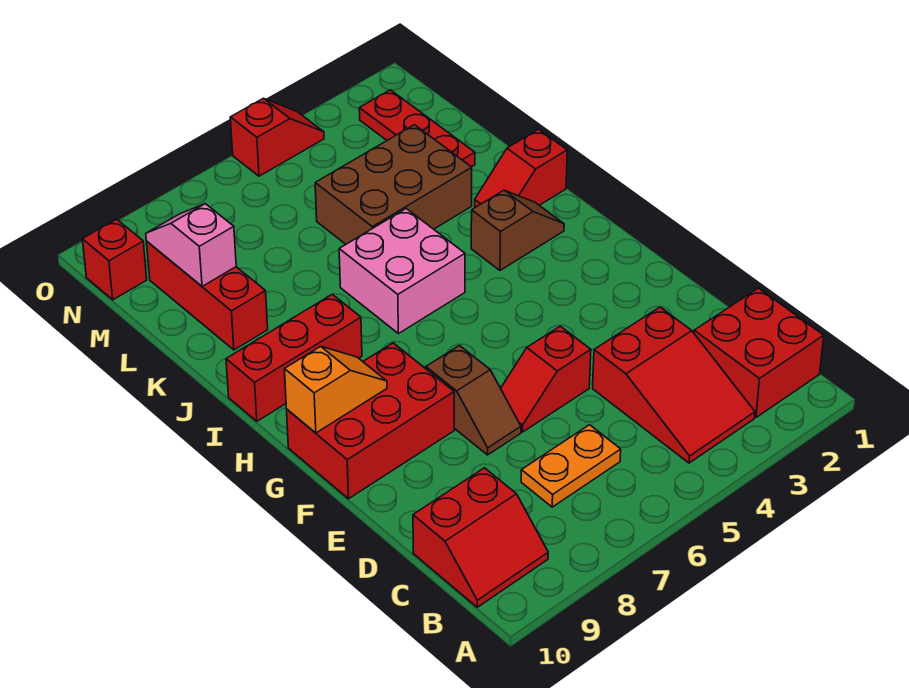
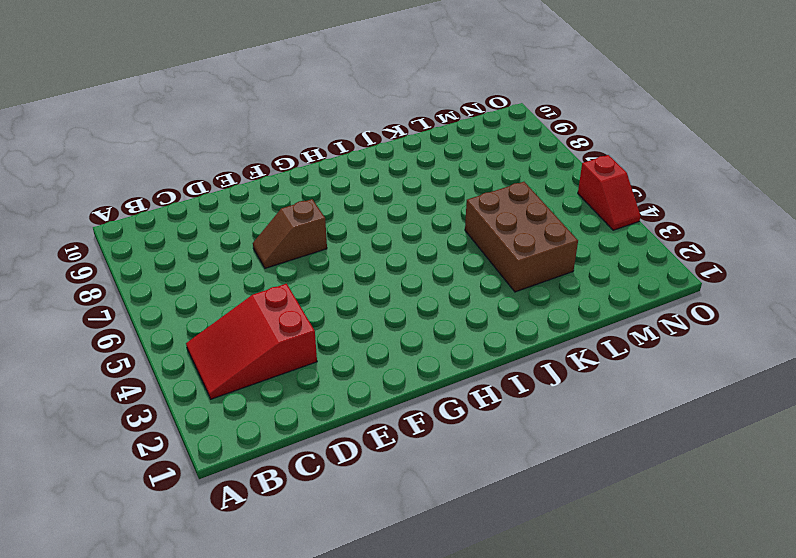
none -> red brick B1:C2 level 1
none -> red slope B9:C10 level 1 top C
none -> orange plate C6:C7 level 1

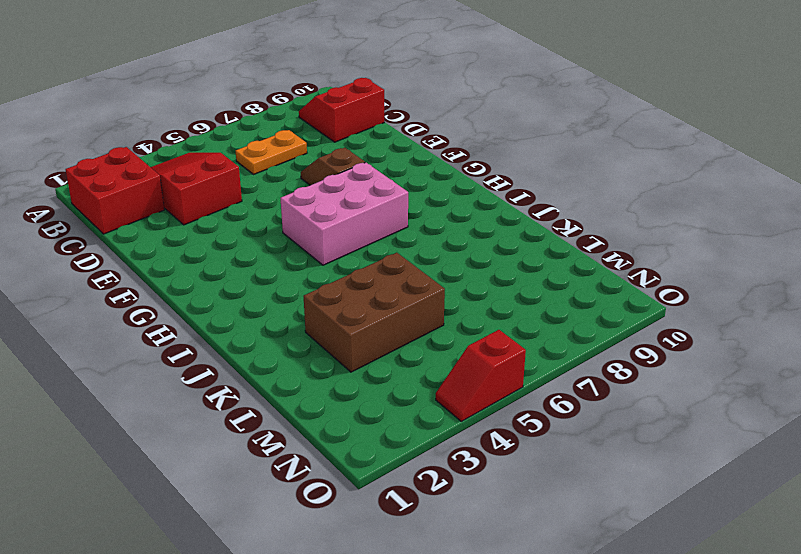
pink brick G5:H7 level 1 -> none
none -> red slope E5:E6 level 1 top 5
none -> red brick F8:G10 level 1
none -> brown slope I2:I3 level 1 top 3

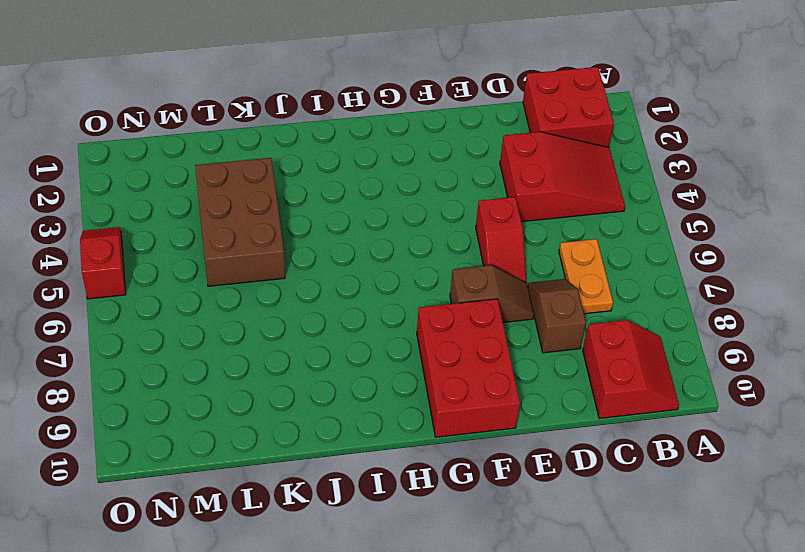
brown slope D7:D8 level 1 top 8 -> brown slope I2:I3 level 1 top 3
none -> pink brick I5:J6 level 1
none -> red brick I8:I10 level 1
none -> red slope J1:J2 level 1 top 1

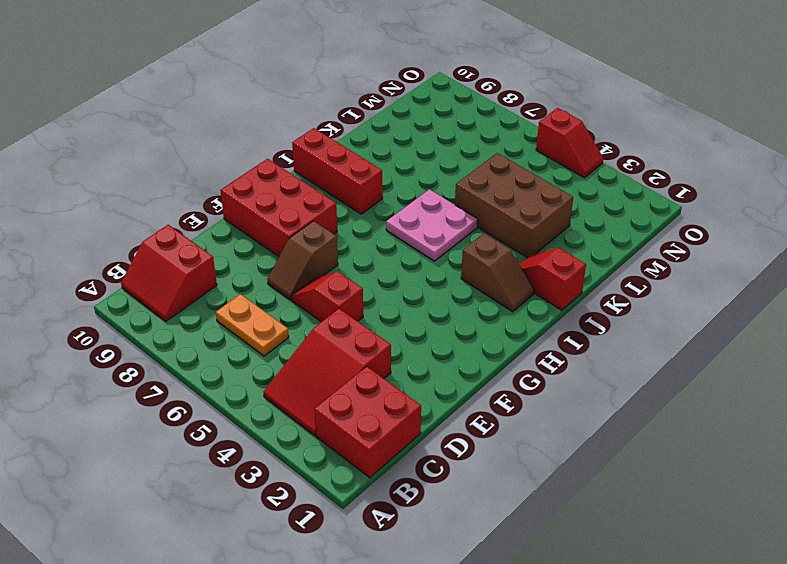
pink plate I5:J6 level 1 -> pink brick I5:J6 level 1
none -> red brick K9:M9 level 1
none -> red plate L2:N2 level 1
none -> red brick N10 level 1

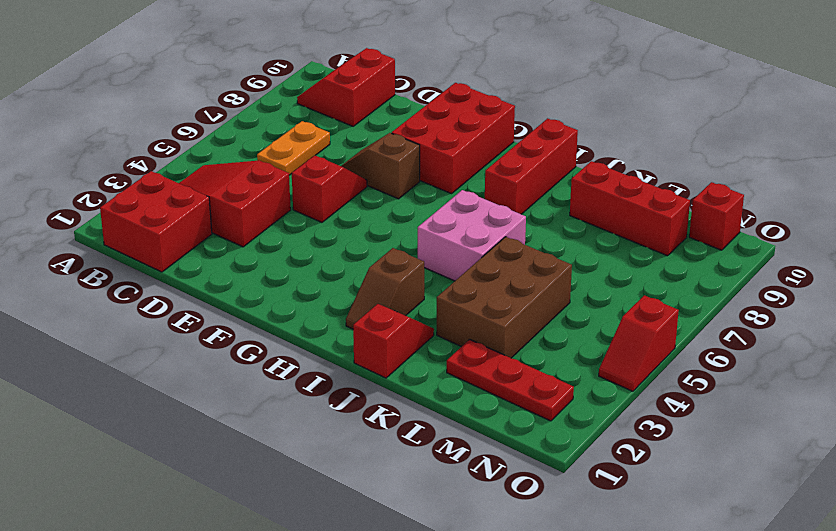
none -> orange slope G9:G10 level 2 top 10
none -> pink slope L9:M9 level 2 top L

